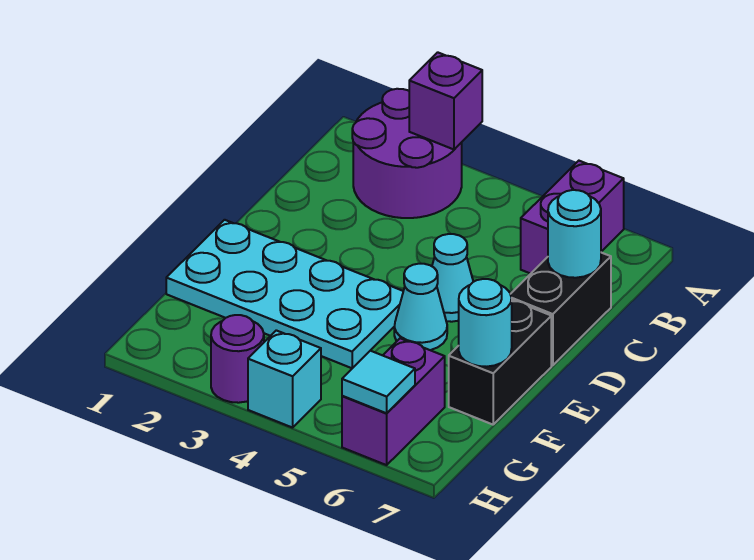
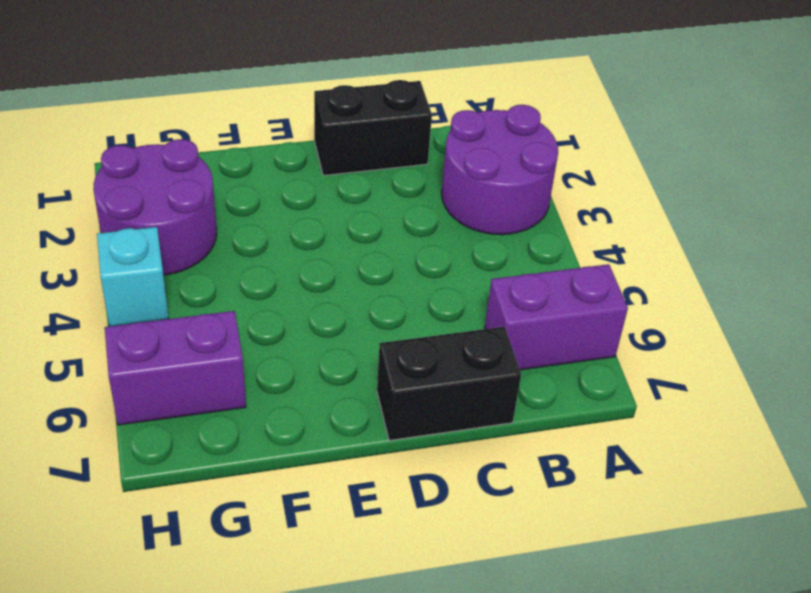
black brick C1:D1 level 1 -> black brick E7:F7 level 1
purple round brick G2:H3 level 1 -> purple round brick H3 level 1
none -> cyan cone D5 level 1
none -> cyan plate E1:F4 level 1
none -> cyan cone E5 level 1

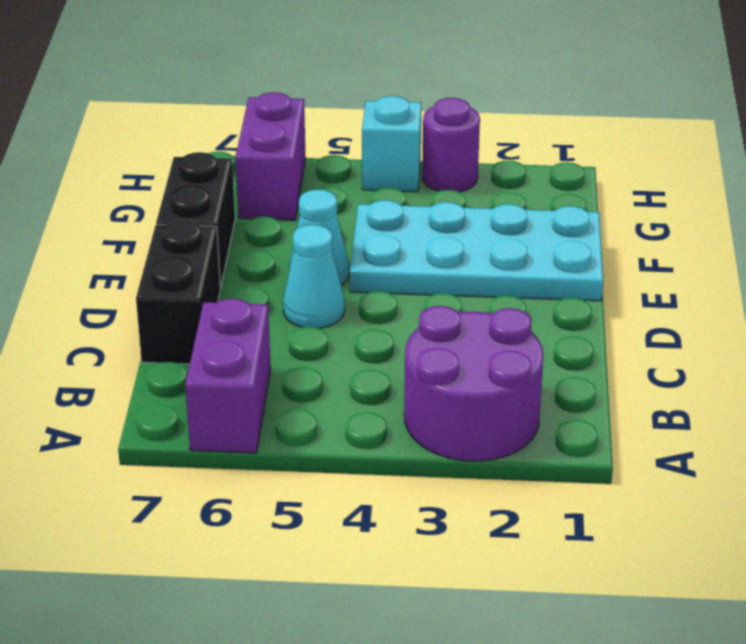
none -> purple brick A3 level 2
none -> cyan round brick C7 level 2
none -> cyan round brick F7 level 2

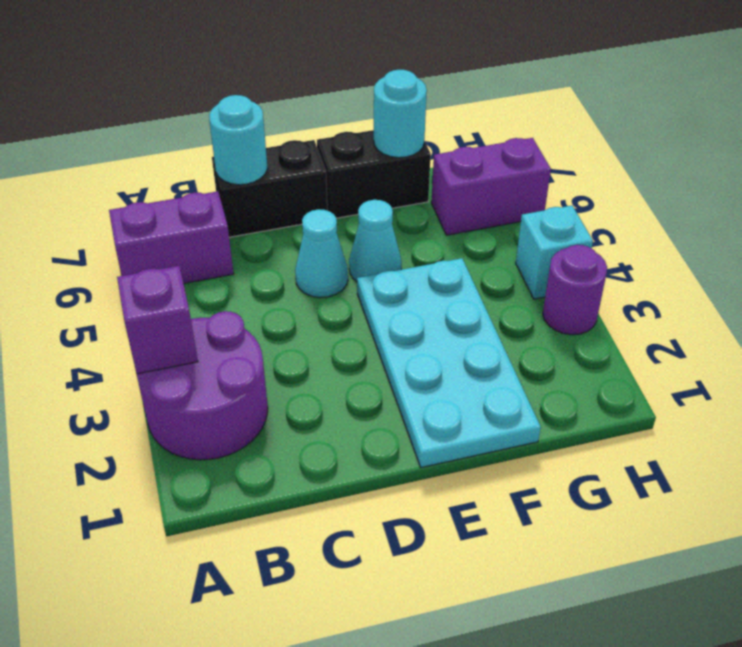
none -> cyan tile H6 level 2

